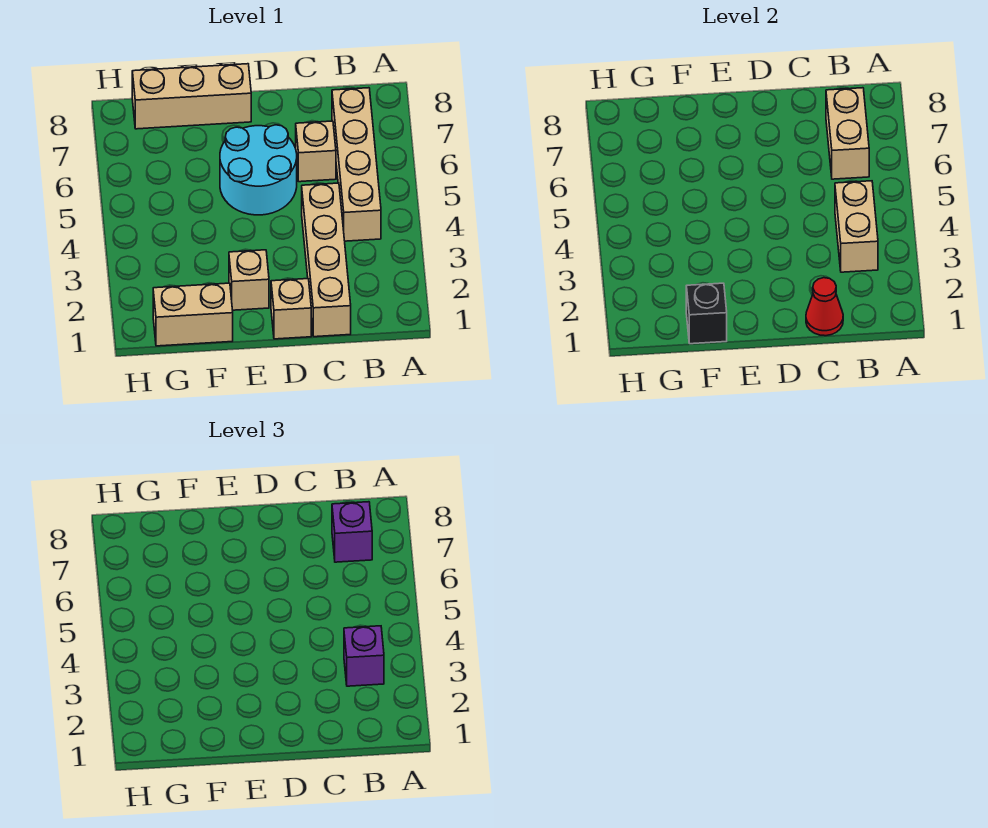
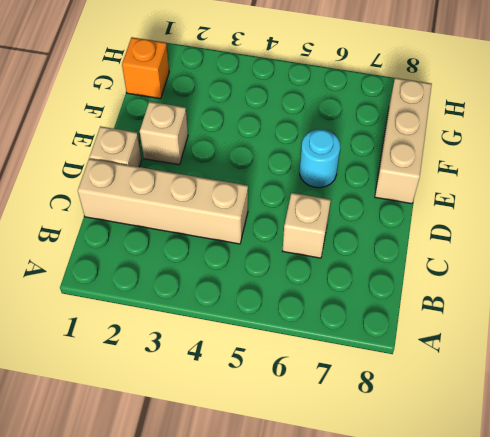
cyan round brick E6 level 1 -> cyan round brick D5:E6 level 1
orange brick G1 level 1 -> tan brick F1:G1 level 1
none -> tan brick B4:B7 level 1
none -> tan brick B3:B4 level 2
none -> tan brick B6:B7 level 2

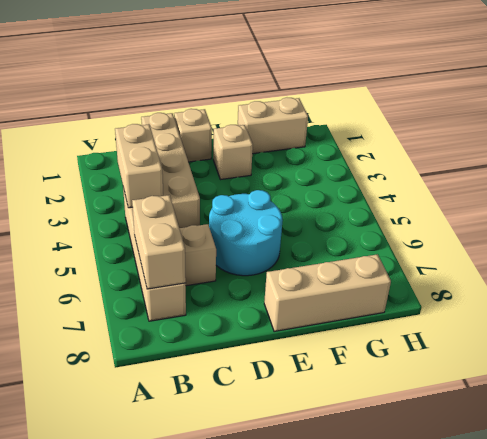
none -> red cone C1 level 2
none -> black brick F1 level 2
none -> purple brick B3 level 3

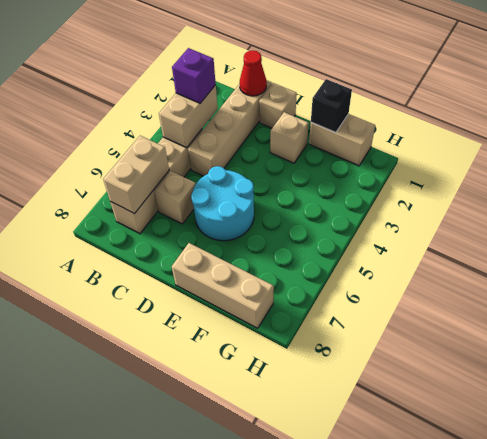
none -> purple brick B7 level 3

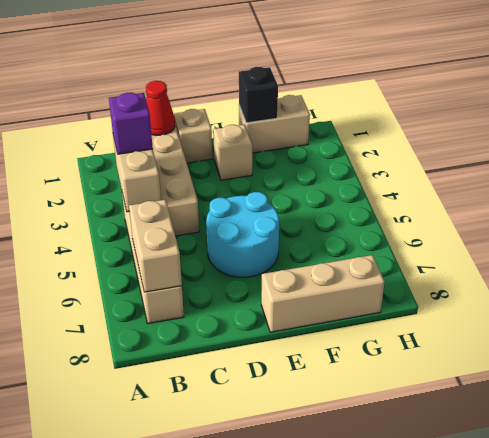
none -> tan brick C6 level 1
none -> purple brick B7 level 3

